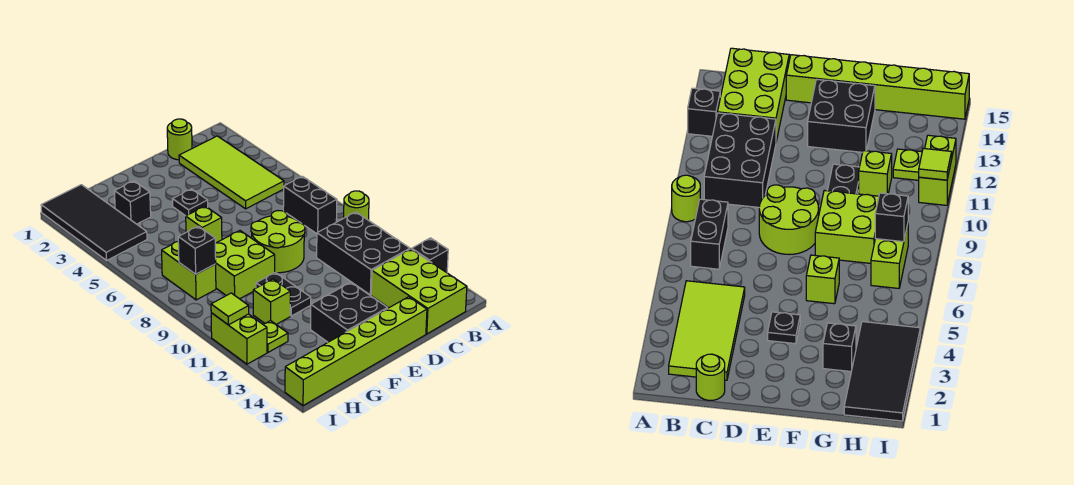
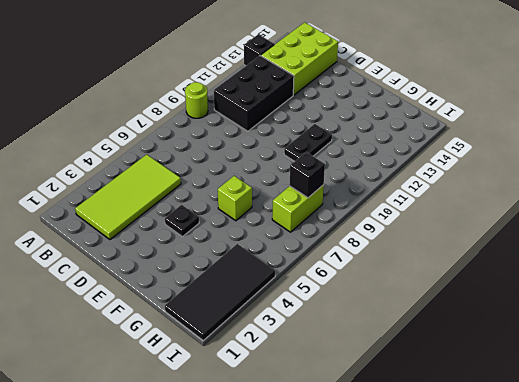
none -> black brick B7:B8 level 1
none -> lime round brick C1 level 1
none -> lime round brick D8:E9 level 1

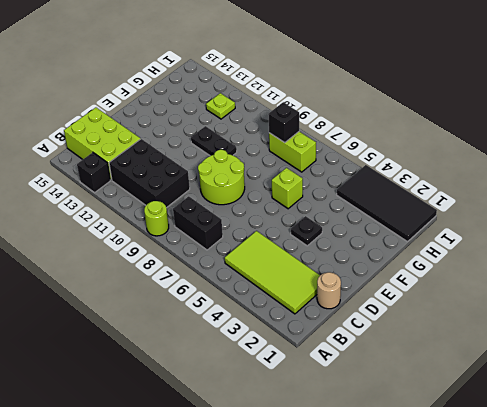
tan round brick C1 level 1 -> lime round brick C1 level 1
none -> lime brick D15:I15 level 1
none -> black brick E13:F14 level 1
none -> lime brick F8:G9 level 1

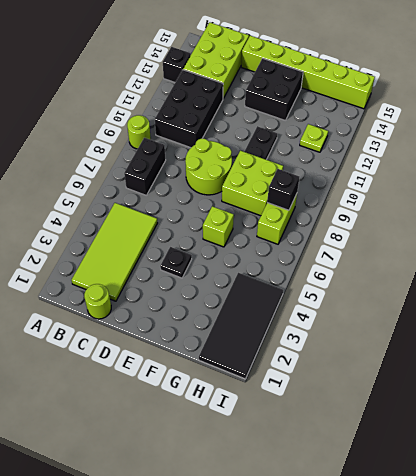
none -> black brick G3 level 1
none -> lime brick G11 level 1
none -> lime brick I11:I12 level 1

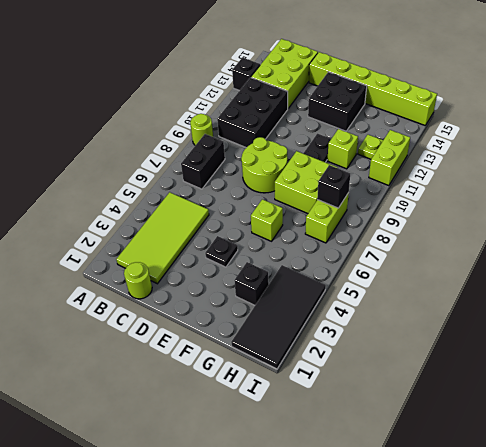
none -> lime tile I11 level 2

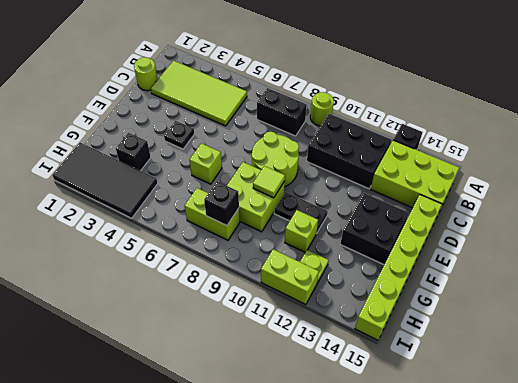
lime tile F9 level 2 -> lime tile I11 level 2

